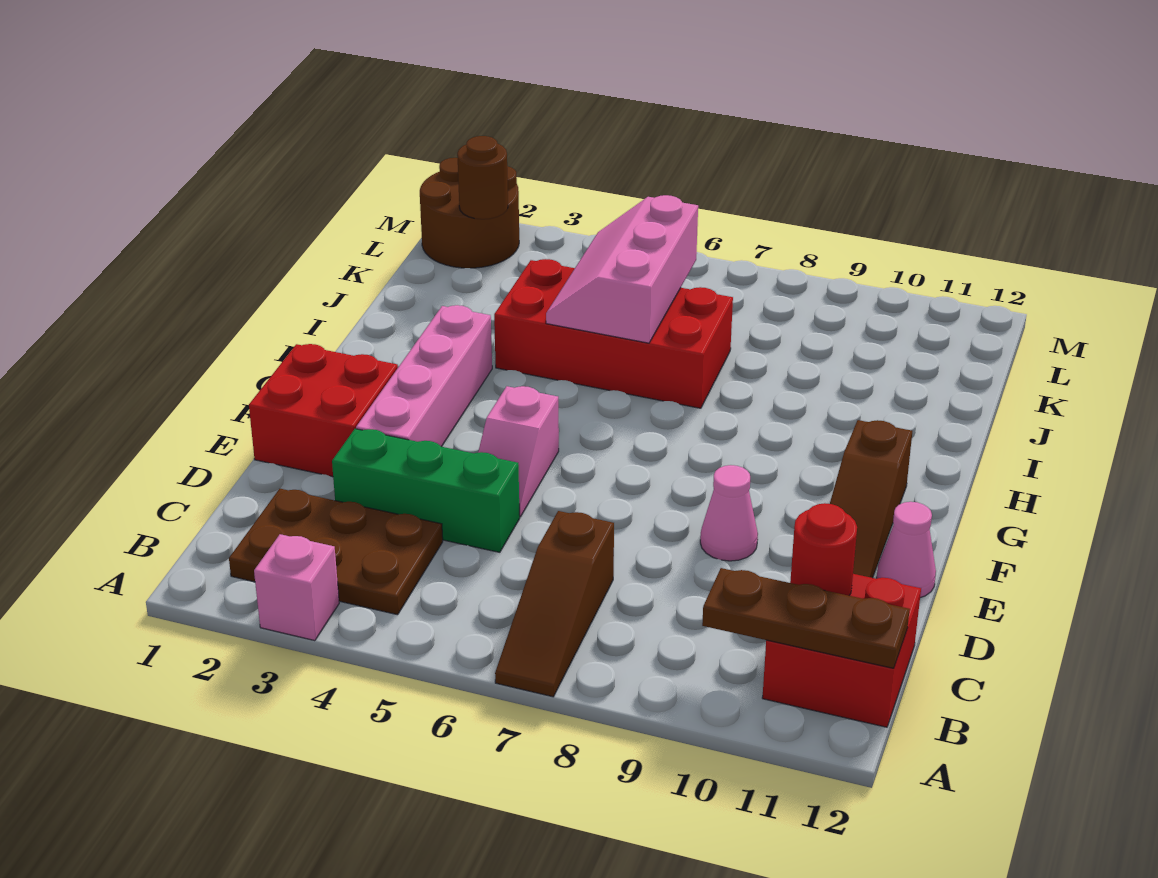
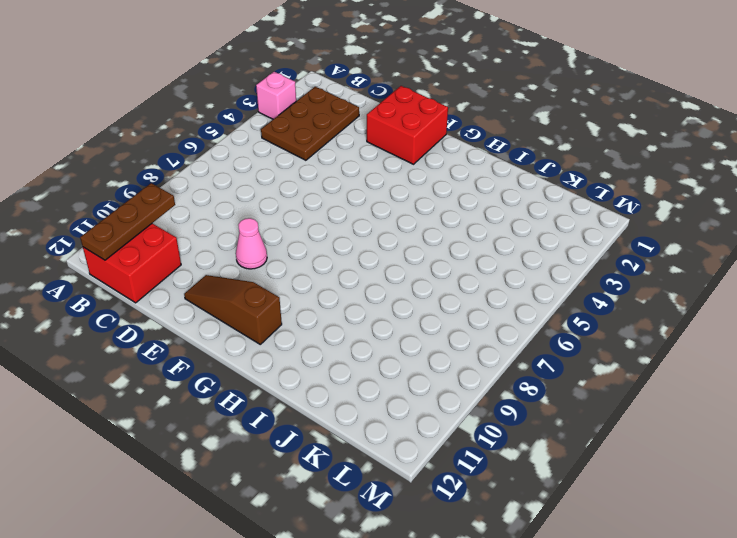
none -> brown slope A7:C7 level 1 top C
none -> green brick D3:D5 level 1
none -> pink brick E3:H3 level 1

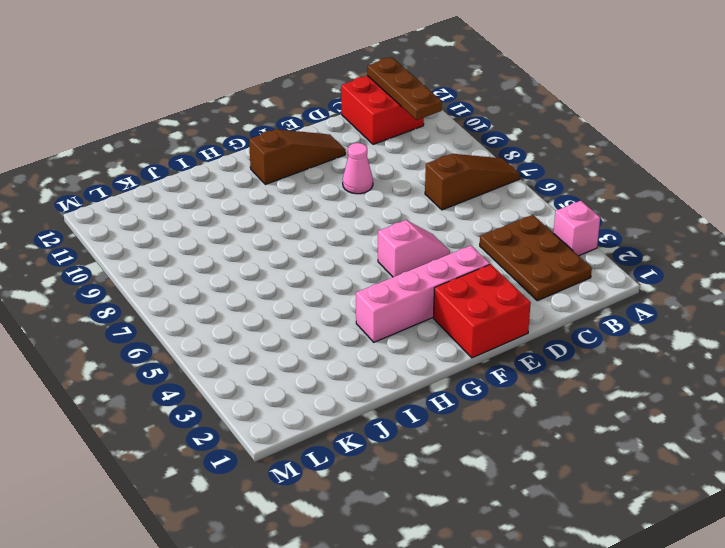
none -> green brick D3:D5 level 1
none -> pink cone E12 level 1
none -> red brick I4:J7 level 1

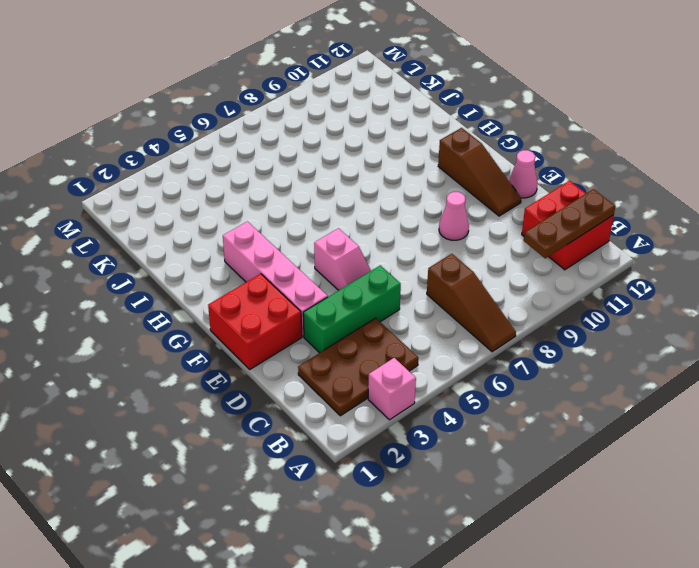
none -> red brick I4:J7 level 1
none -> brown round brick L1:M2 level 1
none -> red round brick C11 level 2

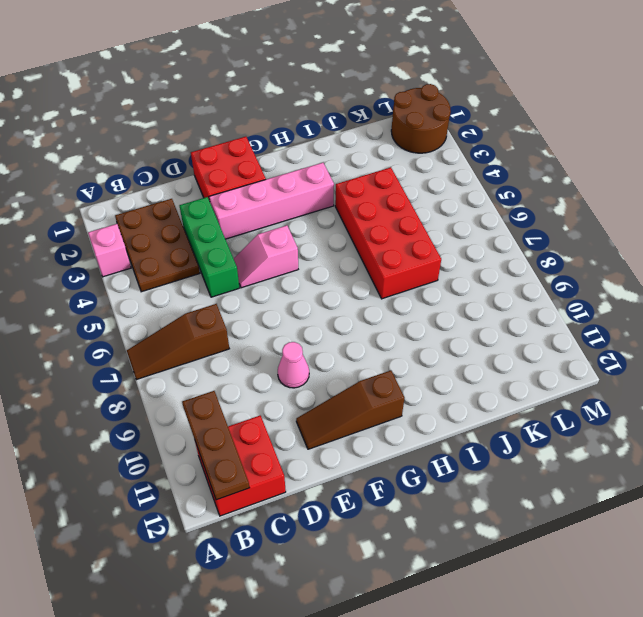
none -> pink cone E12 level 1
none -> red round brick C11 level 2
none -> pink slope I5:K6 level 2 top 6

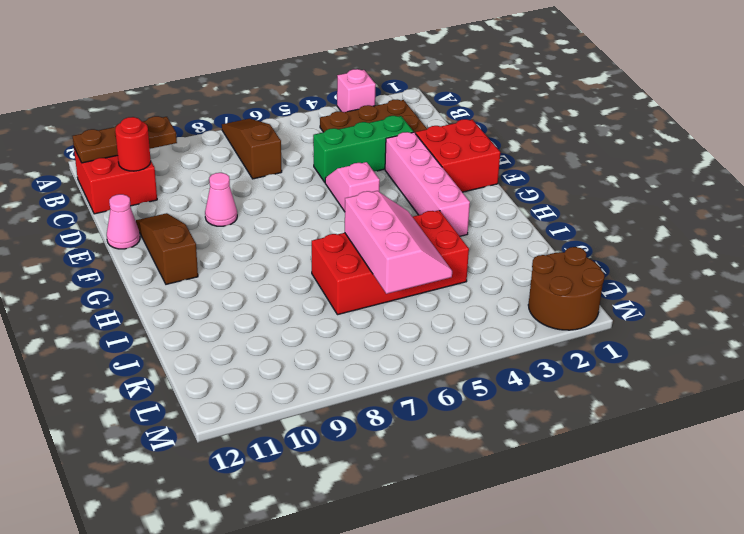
none -> brown round brick L2 level 2

